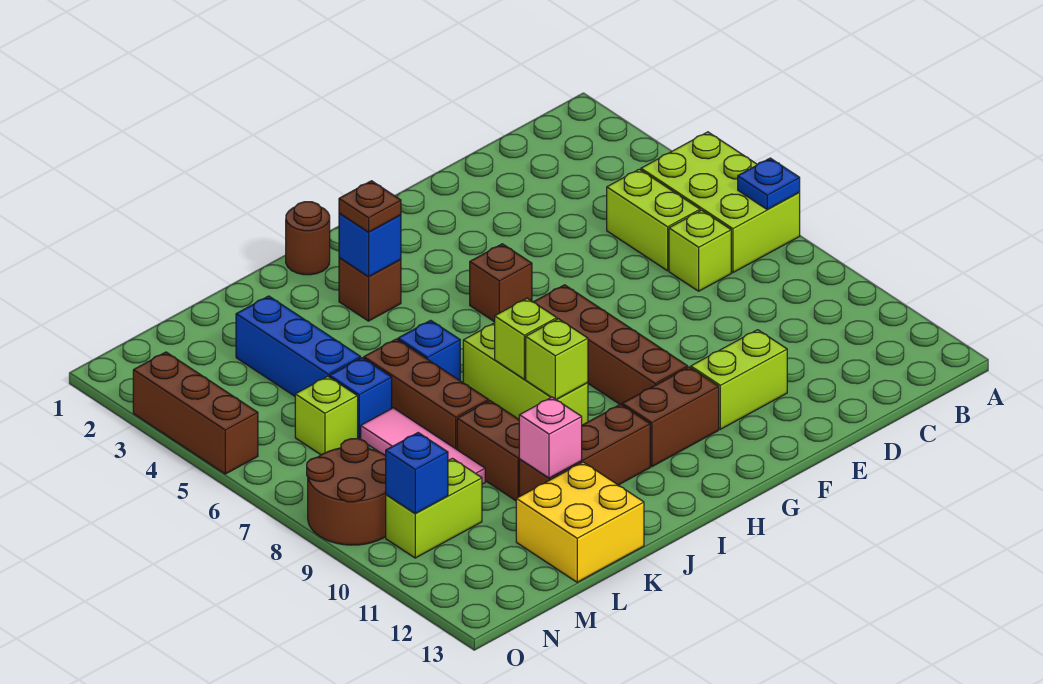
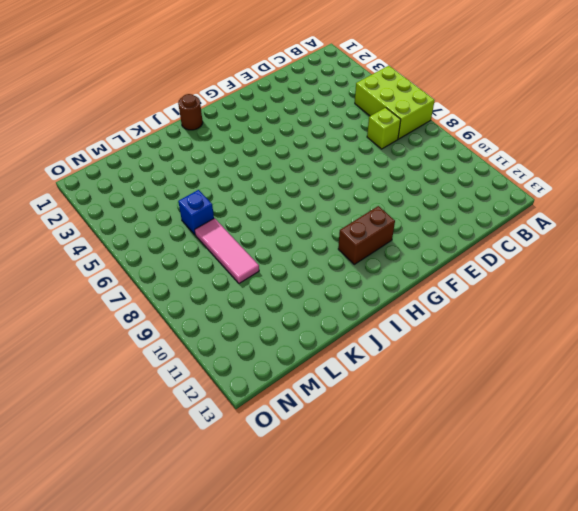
none -> lime brick C5:C6 level 1
none -> lime brick E11:F11 level 1
none -> brown brick G5 level 1

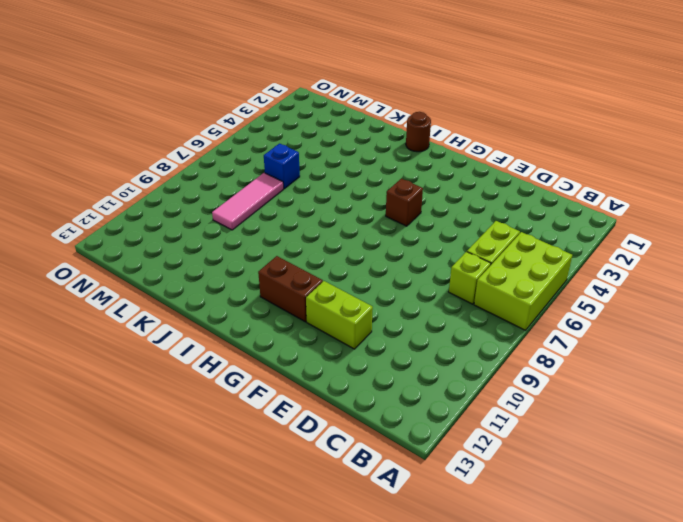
none -> brown brick G7:G10 level 1
none -> brown brick I3 level 1
none -> lime brick I7:I9 level 1

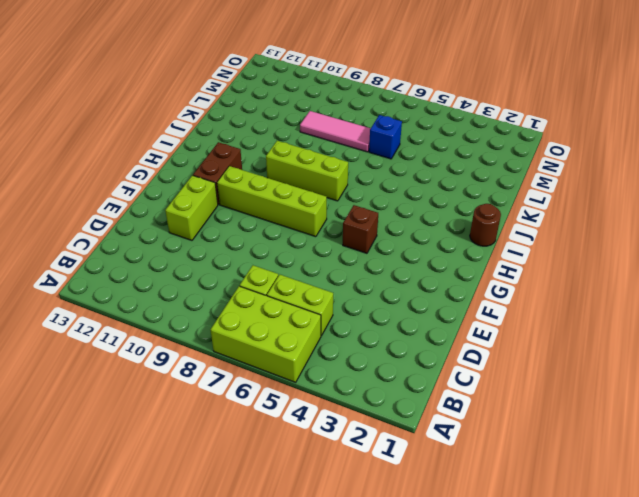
lime brick G7:G10 level 1 -> brown brick G7:G10 level 1
none -> brown brick I3 level 1
none -> brown brick I11:K11 level 1
none -> blue brick J6 level 1

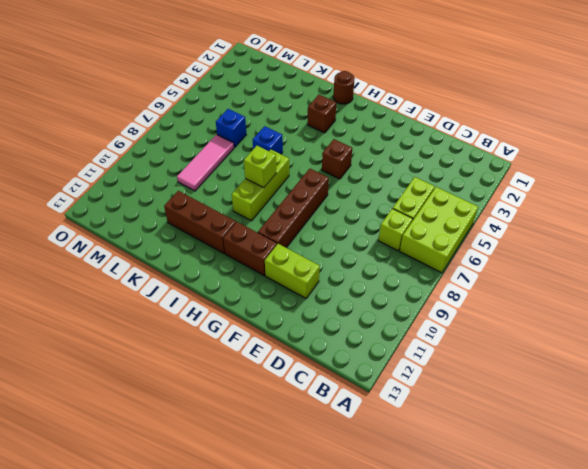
none -> brown brick K6:K8 level 1
none -> brown brick K9:K10 level 1
none -> yellow brick K12:L13 level 1

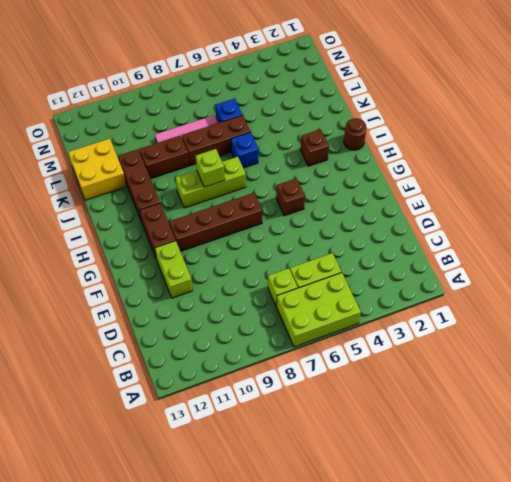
none -> blue brick L3:L5 level 1
none -> lime brick M6 level 1
none -> lime brick M10:N10 level 1

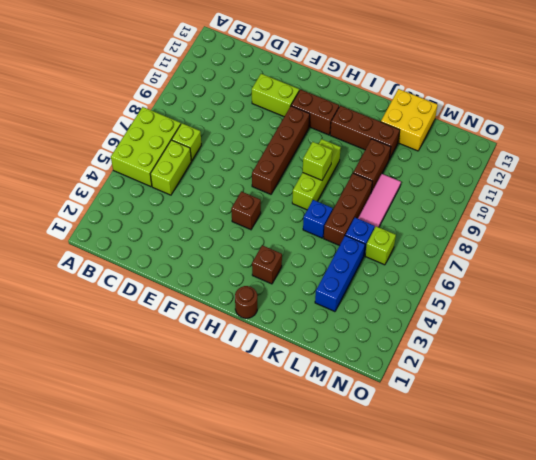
none -> lime brick M10:N10 level 1
none -> brown round brick N8:O9 level 1
none -> brown brick O3:O5 level 1

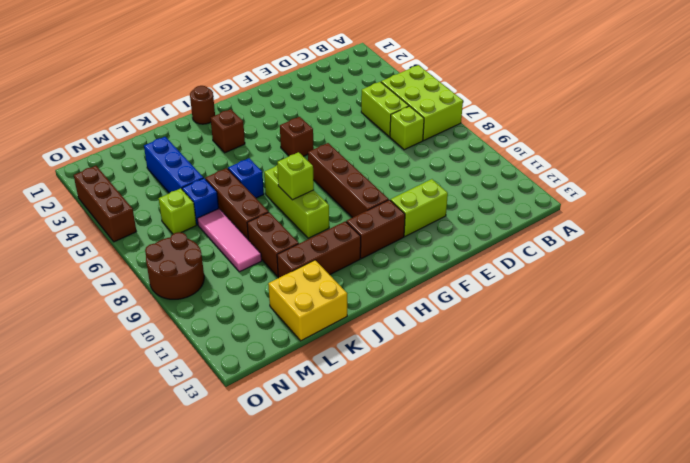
none -> lime brick M10:N10 level 1
none -> blue plate A7 level 2
none -> blue brick I3 level 2

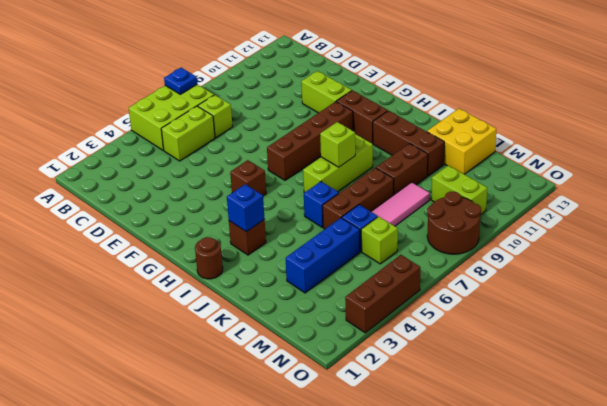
none -> lime brick I9 level 2
none -> pink brick K11 level 2
none -> blue brick N10 level 2

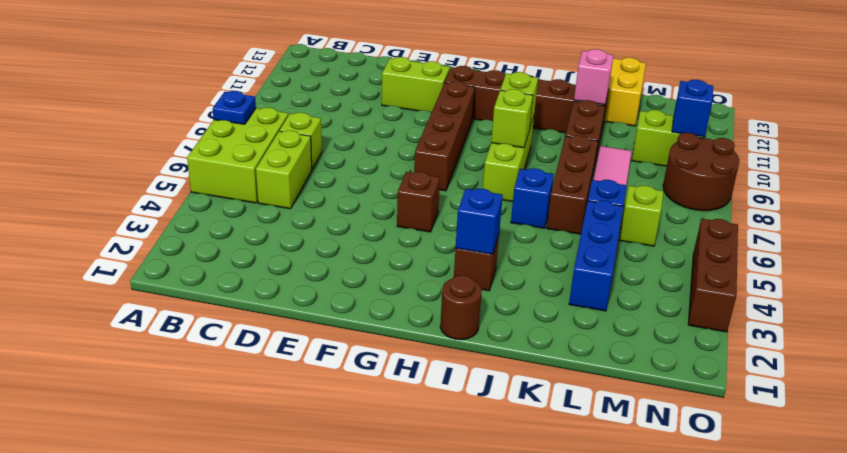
none -> brown plate I3 level 3

